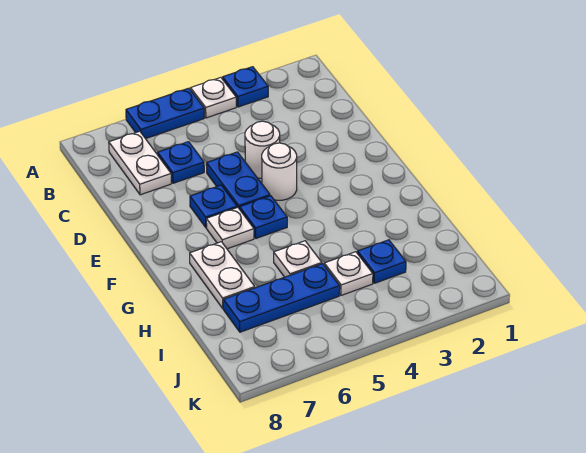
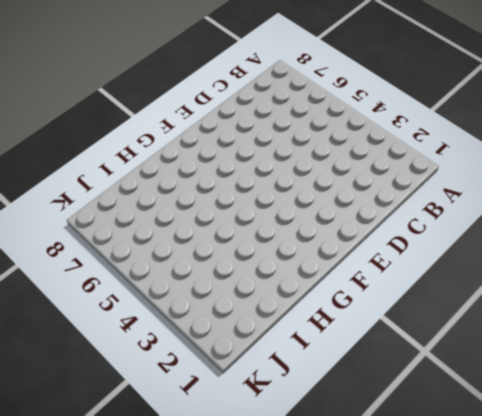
none -> blue plate A3 level 1
none -> white plate A4 level 1
none -> blue plate A5:A6 level 1

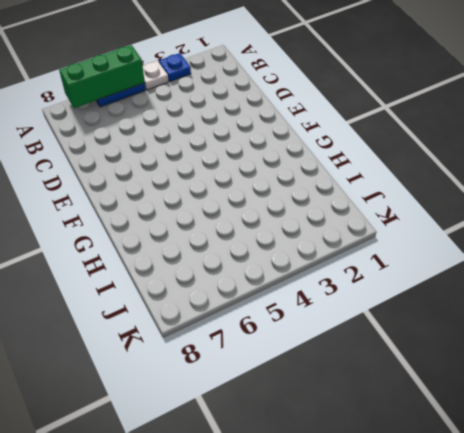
green brick A5:A7 level 2 -> none
none -> white plate B7:C7 level 1
none -> blue plate C6 level 1
none -> white round brick D4 level 1

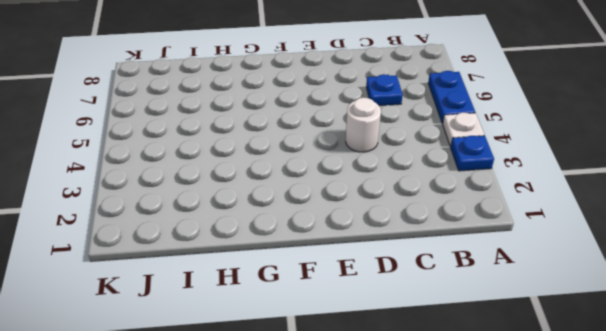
none -> white plate B7:C7 level 1
none -> blue plate D5:E5 level 1
none -> white round brick E4 level 1

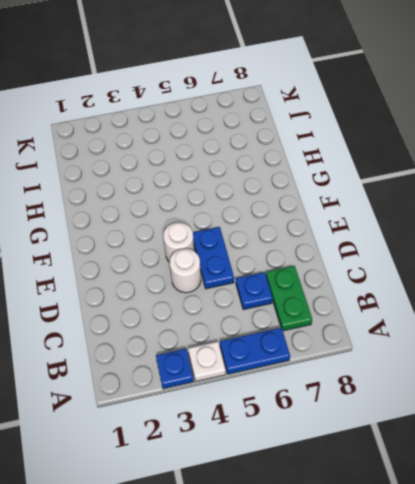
green plate B7:C7 level 1 -> white plate B7:C7 level 1
none -> blue plate E6 level 1
none -> blue plate F5 level 1
none -> white plate F6 level 1

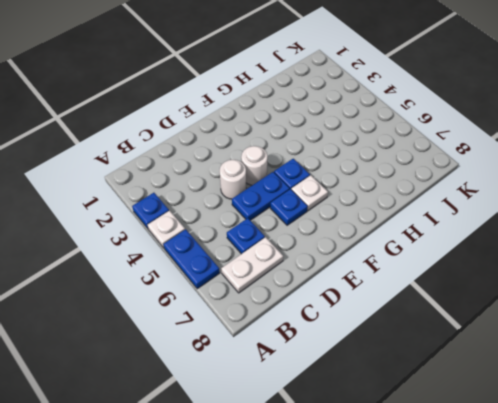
none -> white plate G7:H7 level 1
none -> white plate H5 level 1
none -> blue plate I3 level 1

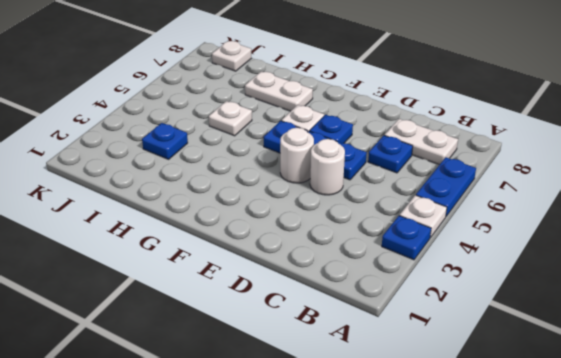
white plate J8 level 1 -> white plate I4 level 1
none -> blue plate I5:I7 level 1

